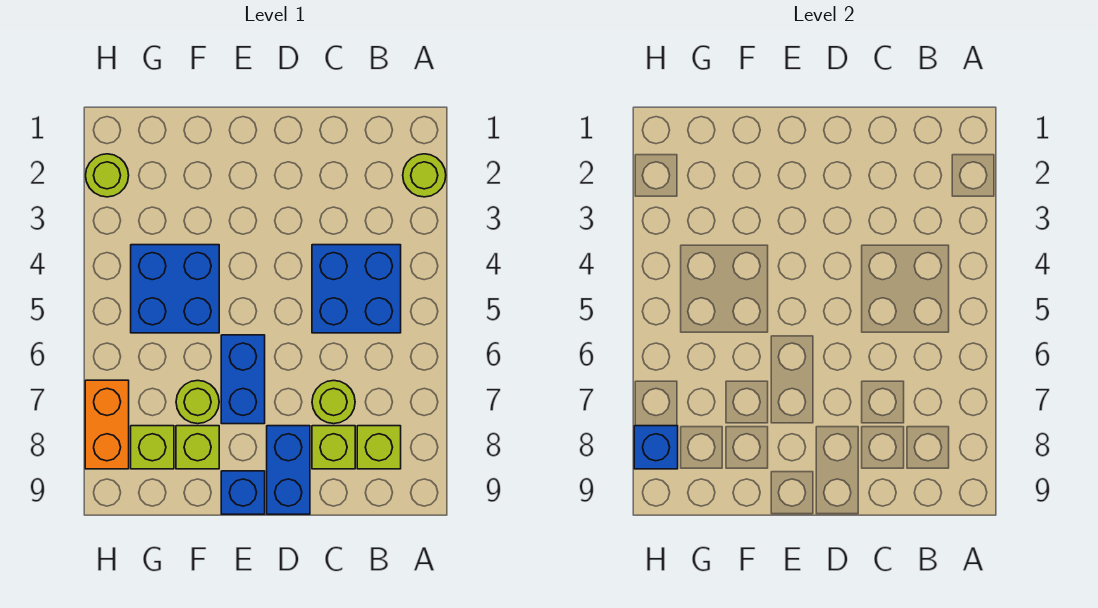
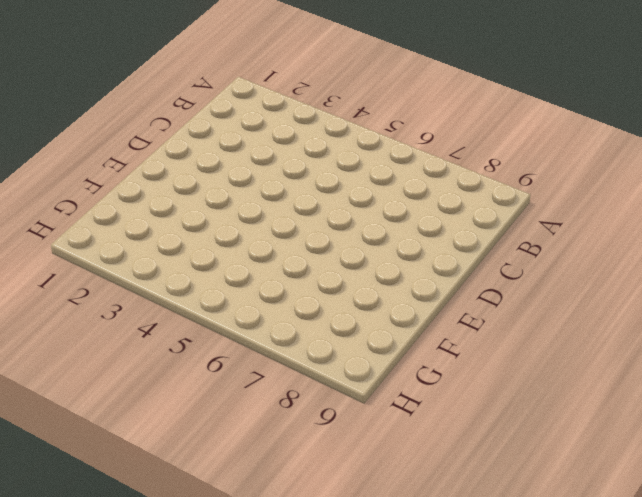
none -> lime round brick A2 level 1
none -> blue brick B4:C5 level 1
none -> lime brick B8 level 1

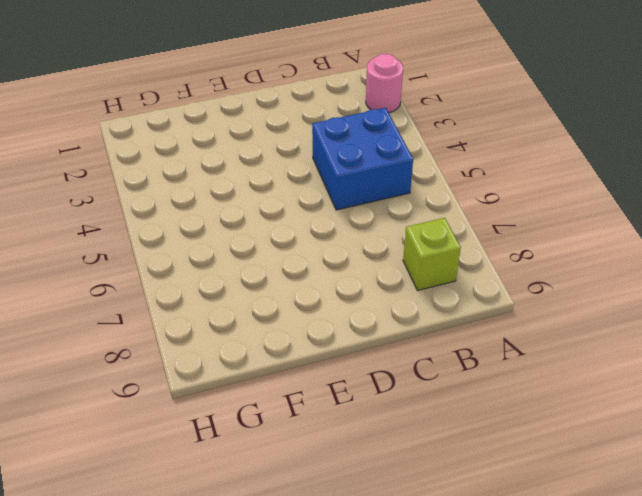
pink round brick A2 level 1 -> lime round brick A2 level 1
none -> lime round brick C7 level 1
none -> lime brick C8 level 1
none -> blue brick D8:D9 level 1

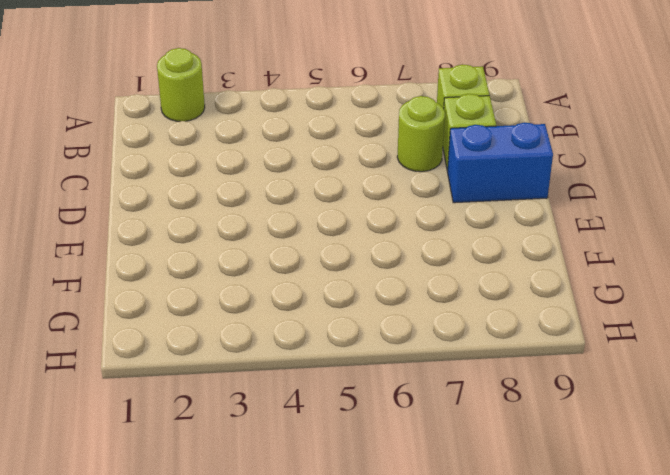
none -> blue brick B4:C5 level 1
none -> blue brick E6:E7 level 1
none -> blue brick E9 level 1

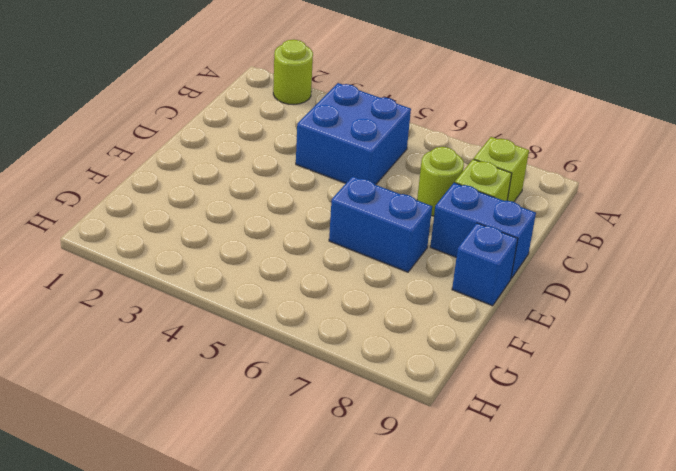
none -> blue brick F4:G5 level 1
none -> lime round brick F7 level 1
none -> lime brick F8 level 1

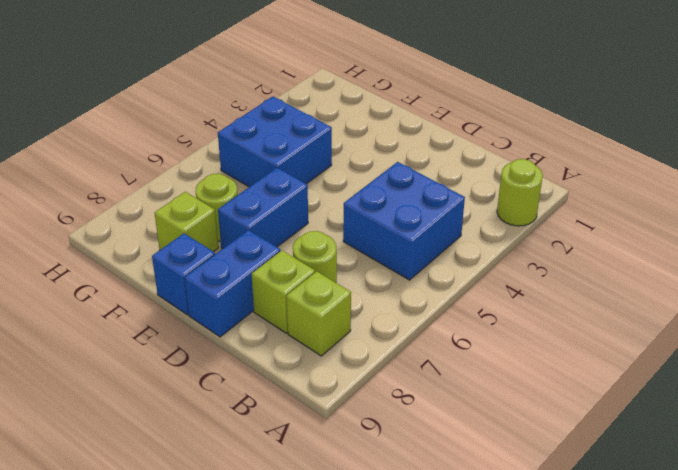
none -> lime brick G8 level 1
none -> lime round brick H2 level 1
none -> orange brick H7:H8 level 1

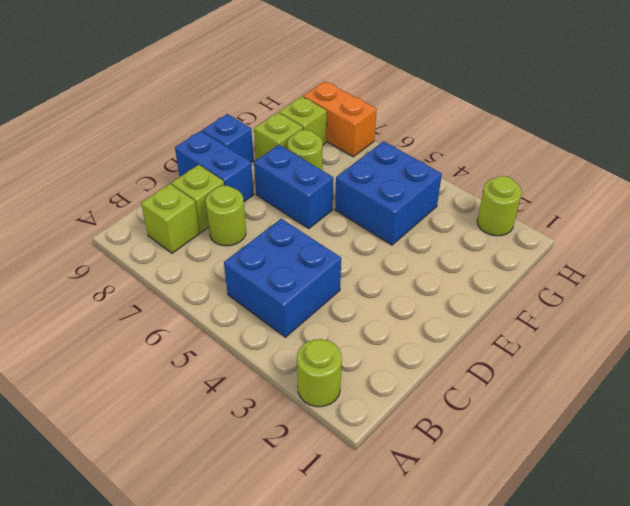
none -> blue brick H8 level 2

